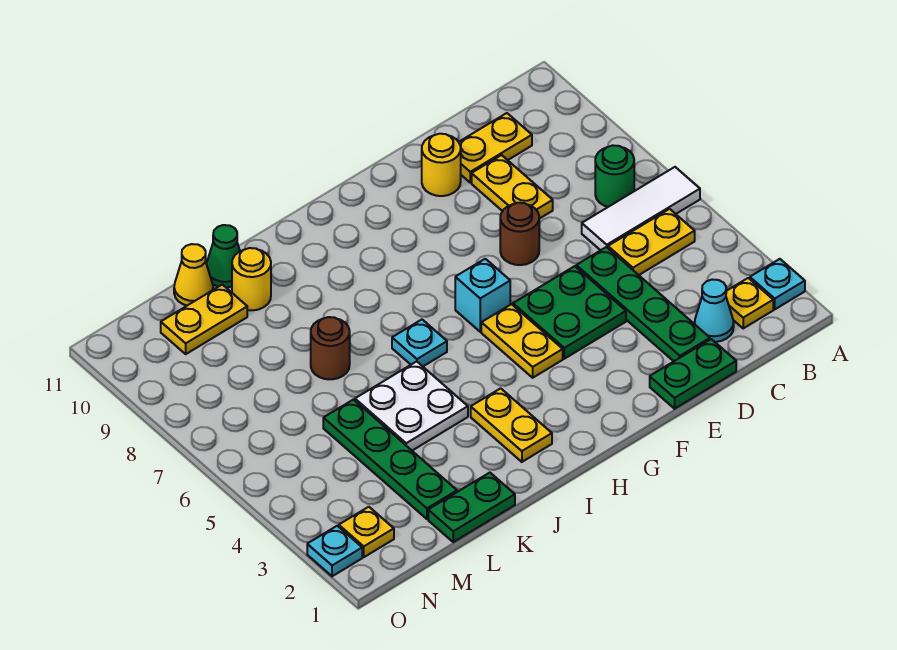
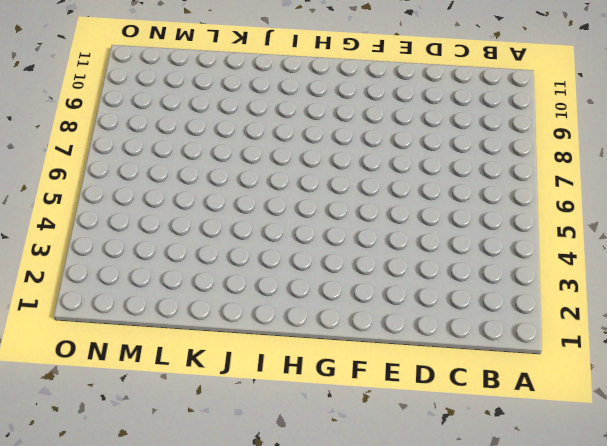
none -> cyan plate A2 level 1
none -> white tile A6:C6 level 1
none -> yellow plate B2 level 1

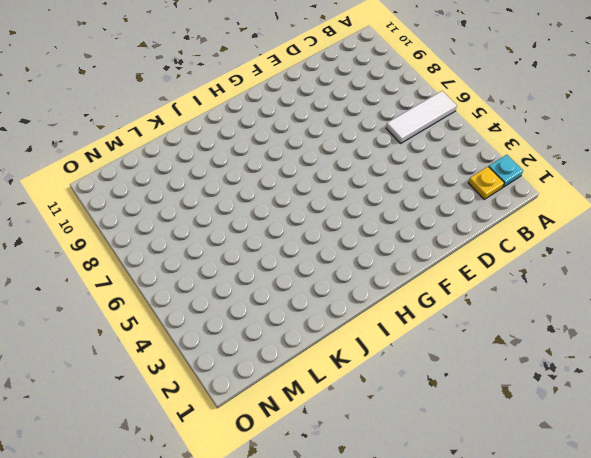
none -> yellow plate B5:C5 level 1
none -> green round brick B7 level 1
none -> cyan cone C2 level 1

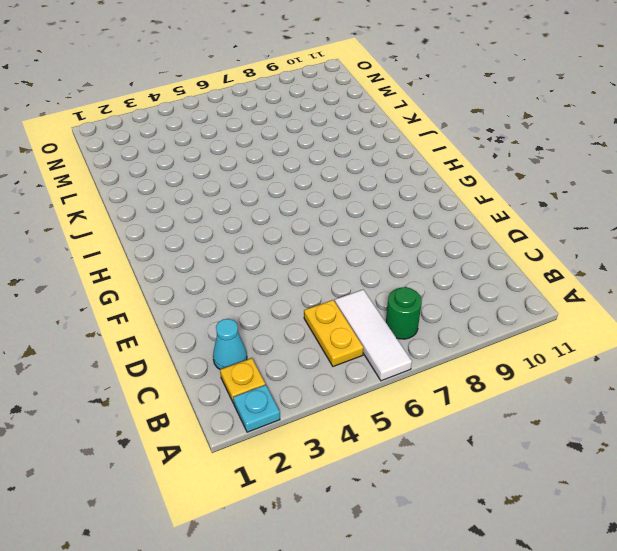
none -> yellow plate C10:D10 level 1
none -> green plate D1:E1 level 1
none -> green plate D2:D5 level 1

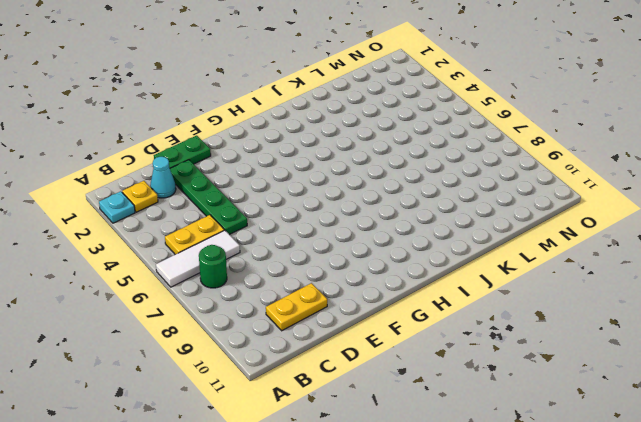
none -> yellow plate D8:D9 level 1
none -> green plate E4:F5 level 1
none -> brown round brick E7 level 1

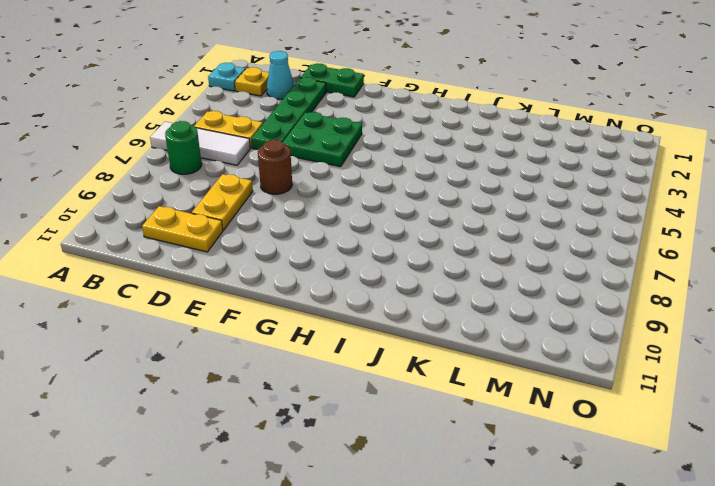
none -> yellow round brick E10 level 1
none -> yellow plate G4:G5 level 1
none -> cyan brick G6 level 1

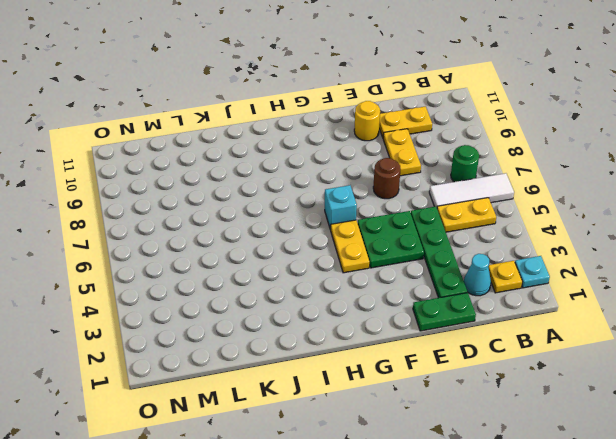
none -> yellow plate I2:I3 level 1
none -> cyan plate I6 level 1
none -> white plate J4:K5 level 1

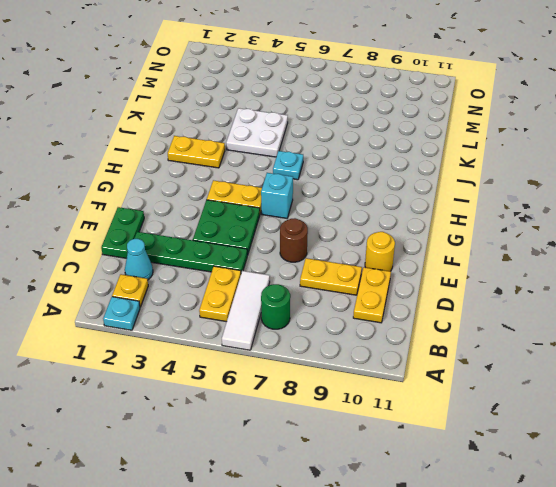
none -> green plate K1:L1 level 1
none -> brown round brick K7 level 1
none -> yellow round brick K10 level 1

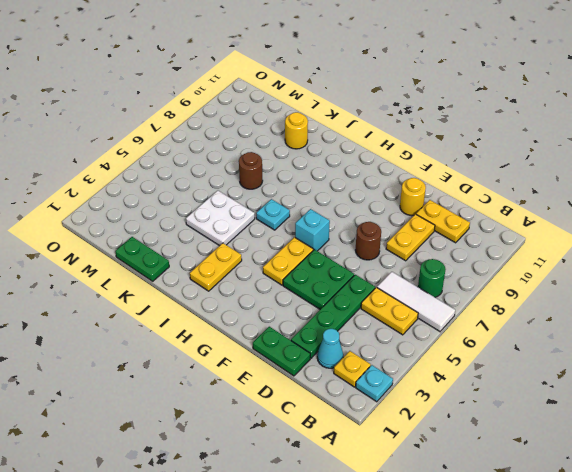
none -> green cone K11 level 1
none -> green plate L2:L5 level 1
none -> yellow plate L10:M10 level 1

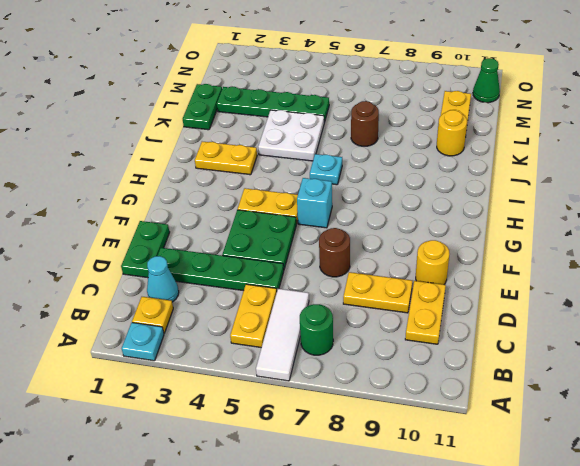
green cone N11 level 1 -> green cone K11 level 1
none -> yellow cone L11 level 1
none -> yellow plate N2 level 1
none -> cyan plate O2 level 1

